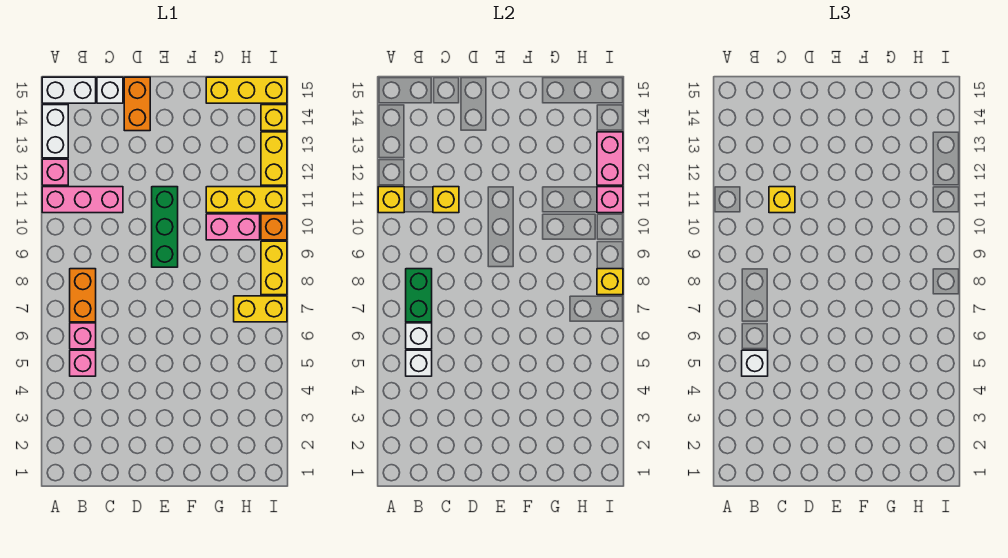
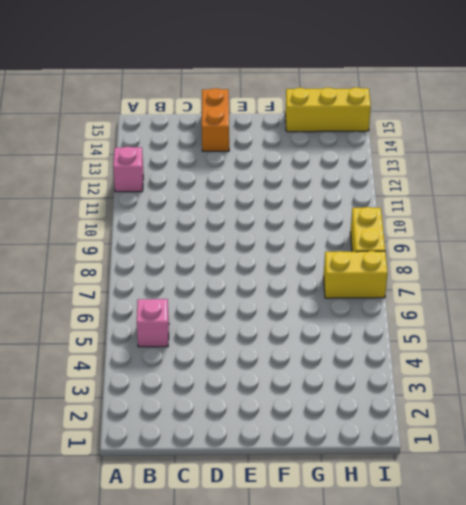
none -> pink brick A11:C11 level 1
none -> white brick A13:A14 level 1
none -> white brick A15:B15 level 1

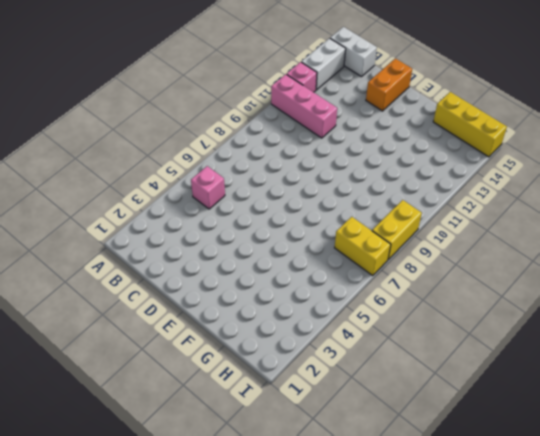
none -> pink brick B6 level 1
none -> orange brick B7:B8 level 1
none -> white brick C15 level 1

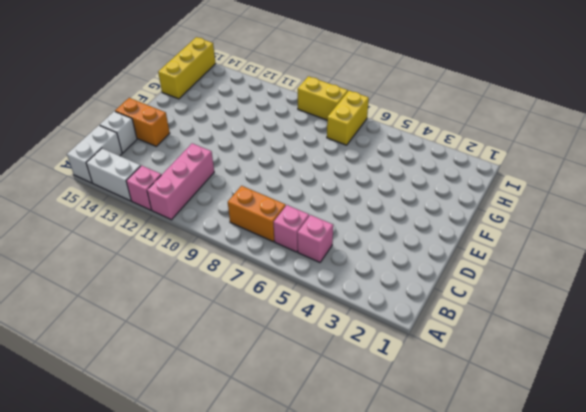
none -> green brick E9:E11 level 1
none -> pink brick G10:H10 level 1
none -> yellow brick G11:I11 level 1

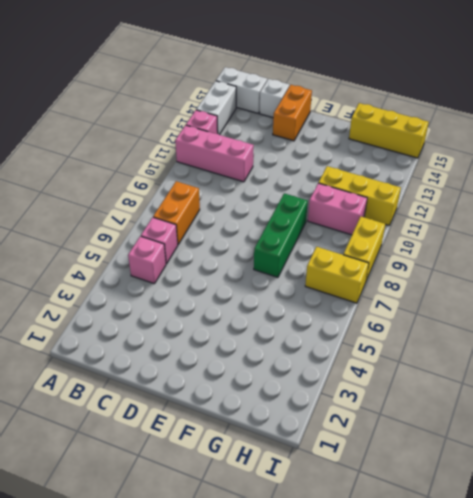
green brick F7:F9 level 1 -> green brick E9:E11 level 1
none -> orange brick I10 level 1
none -> yellow brick I12:I13 level 1
none -> yellow brick I14 level 1

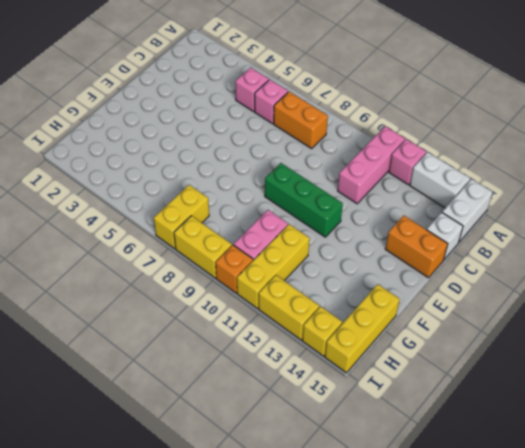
none -> yellow brick A11 level 2
none -> white brick B5 level 2
none -> white brick B6 level 2

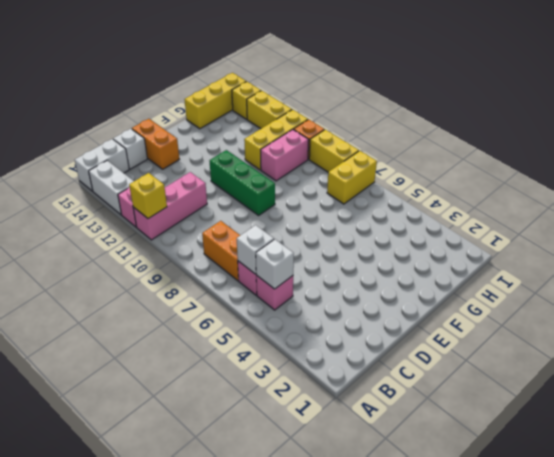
none -> green brick B7:B8 level 2
none -> yellow brick C11 level 2
none -> yellow brick I8 level 2

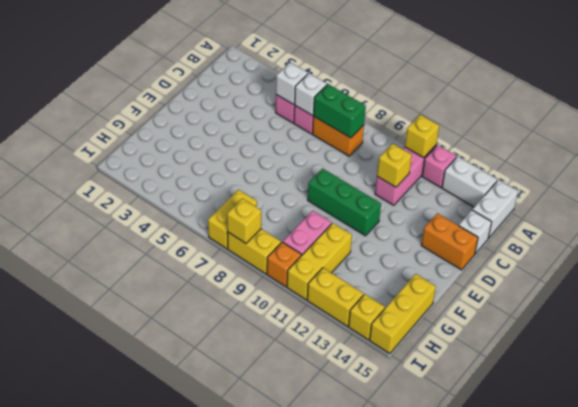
none -> pink brick I11 level 2
none -> pink brick I12:I13 level 2
none -> white brick B5 level 3

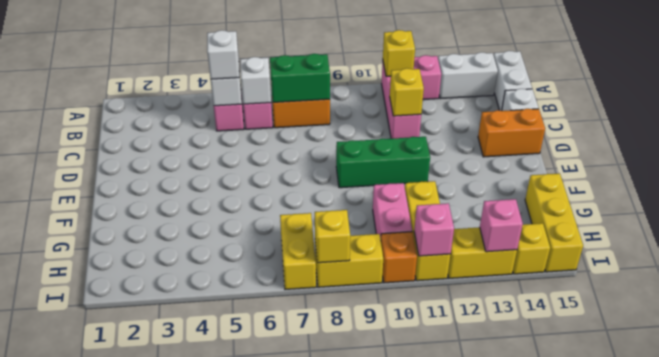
pink brick I13 level 2 -> pink brick I12:I13 level 2
none -> yellow brick C11 level 3

